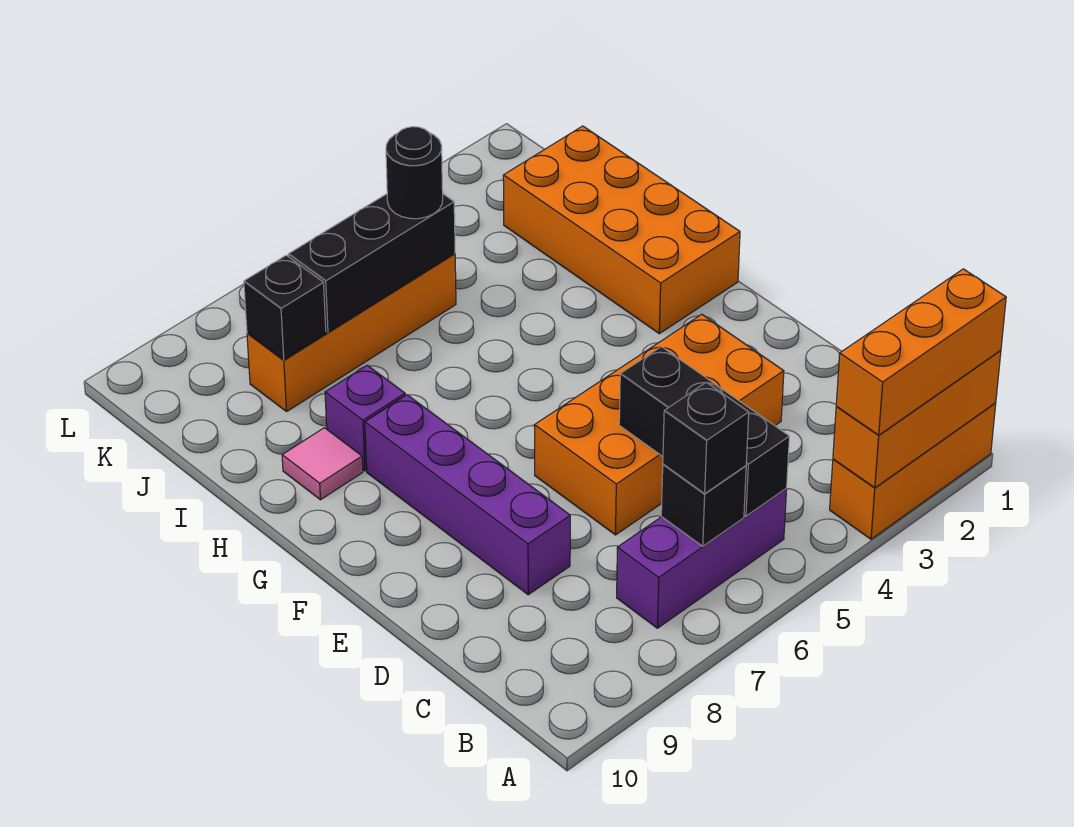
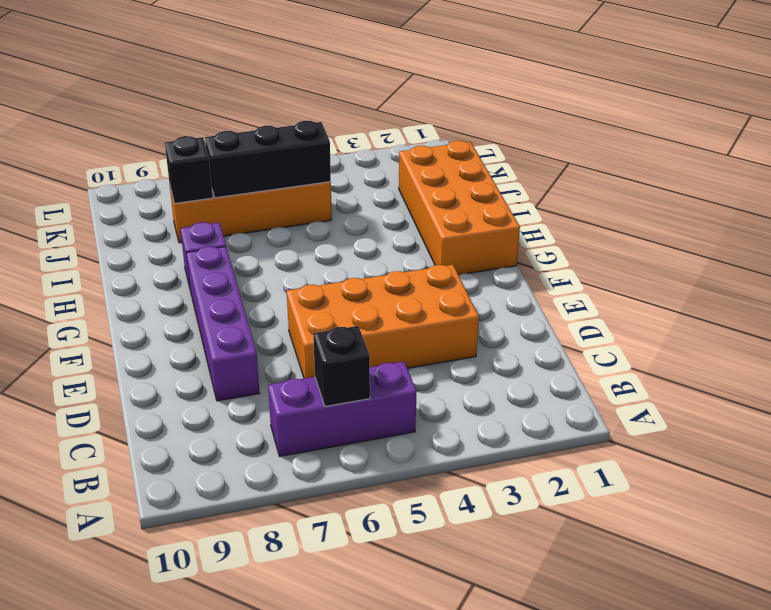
none -> orange brick A1:A3 level 1
none -> pink tile H9 level 1
none -> orange brick A1:A3 level 2

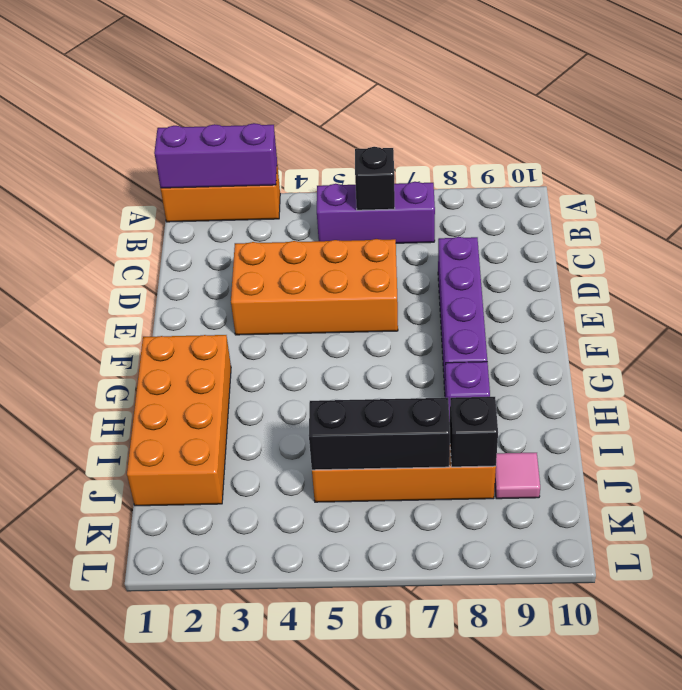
purple brick A1:A3 level 2 -> orange brick A1:A3 level 2
pink tile J9 level 1 -> pink tile H9 level 1
none -> black brick B5:D5 level 2
none -> orange brick A1:A3 level 3
none -> black brick B6 level 3

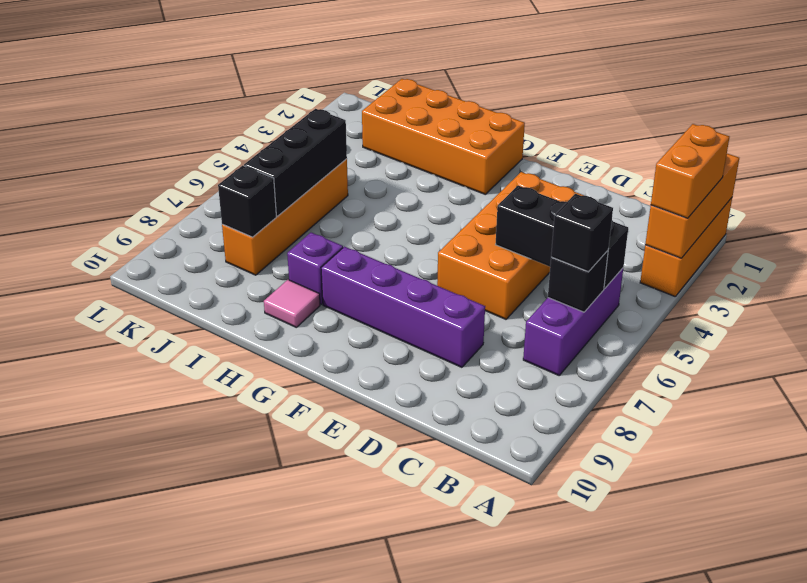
orange brick A2:A3 level 3 -> orange brick A1:A3 level 3
none -> black round brick J5 level 3

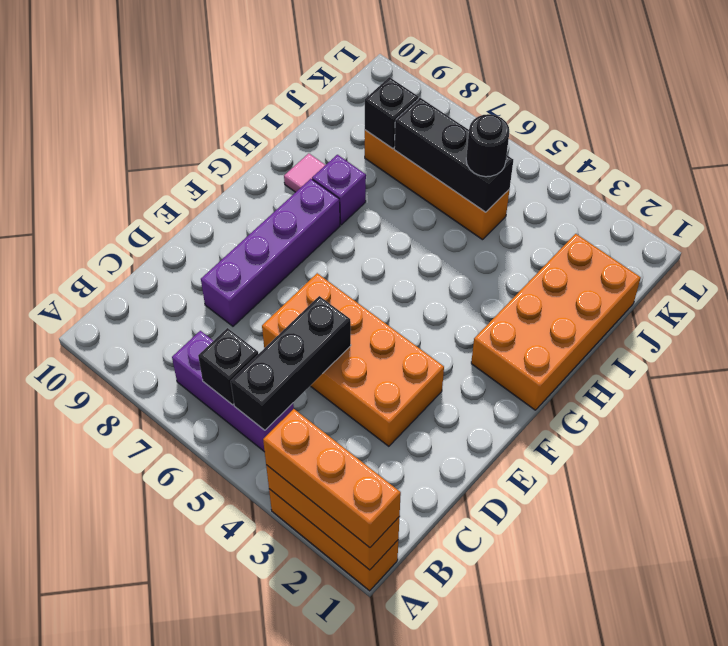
none -> black brick B6 level 3

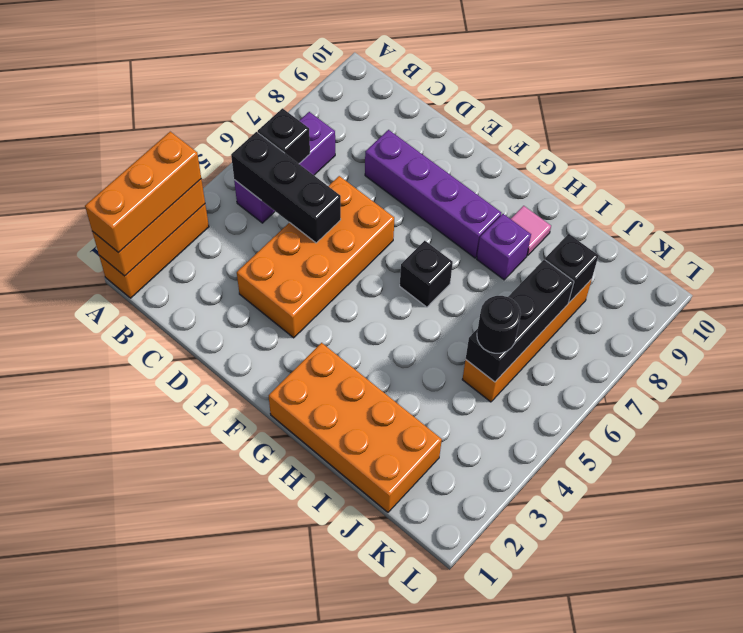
black brick G6 level 1 -> black brick B6 level 3

